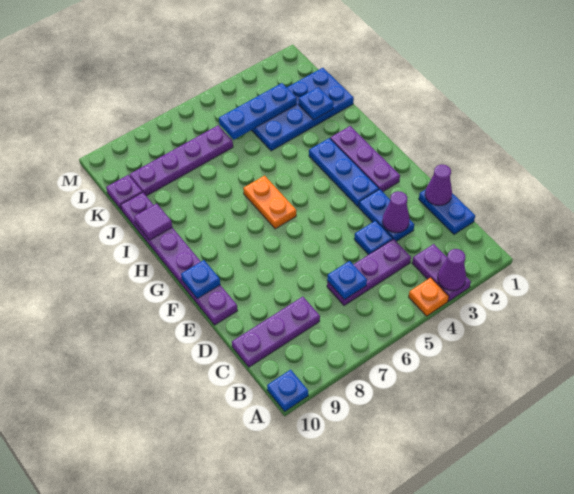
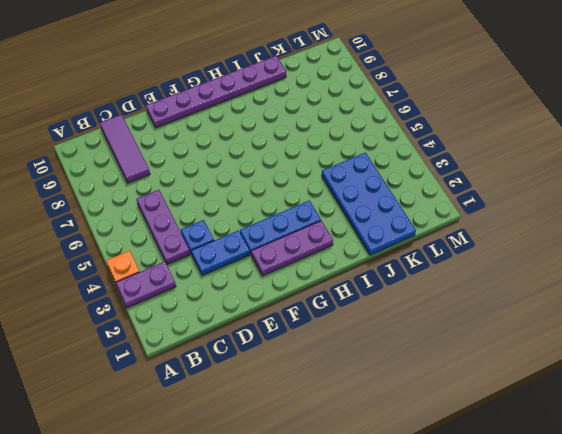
purple tile C8:C10 level 1 -> purple plate C8:C10 level 1
none -> blue plate A10 level 1
none -> blue plate C1:D1 level 1
none -> orange plate G6:H6 level 1

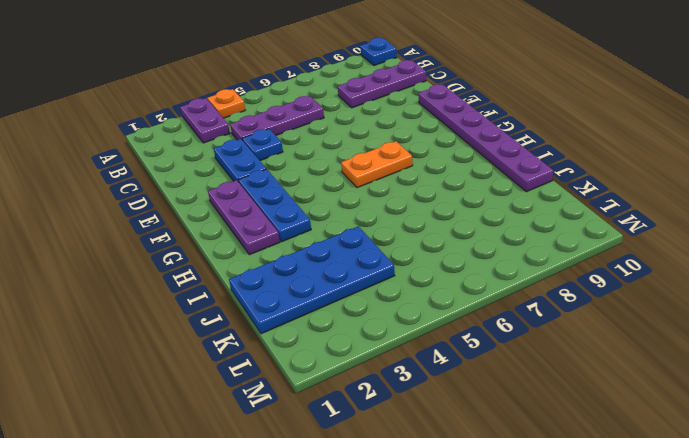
orange plate G6:G7 level 1 -> orange plate G6:H6 level 1
none -> blue plate C1:D1 level 1
none -> purple plate K6:K9 level 1
none -> purple plate K10 level 1

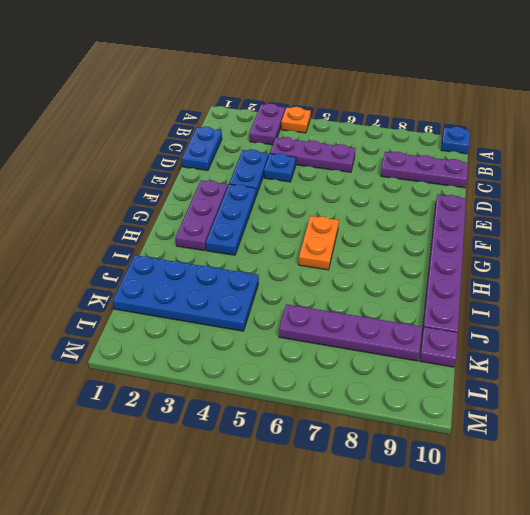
none -> purple cone A3 level 2
none -> blue plate C6 level 2
none -> purple cone D1 level 2

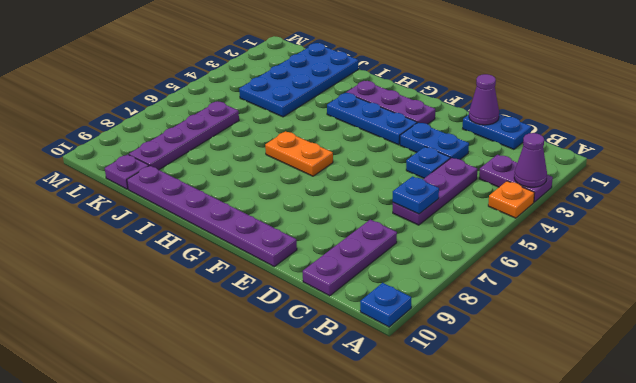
none -> purple cone D3 level 2
none -> blue plate F10 level 2
none -> purple tile I10 level 2

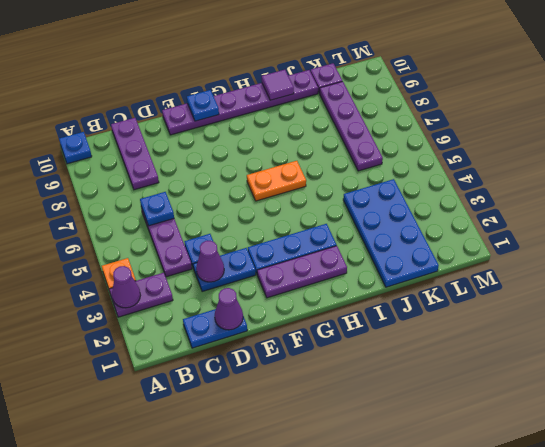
none -> blue plate J2 level 2
none -> blue plate K3:K5 level 2

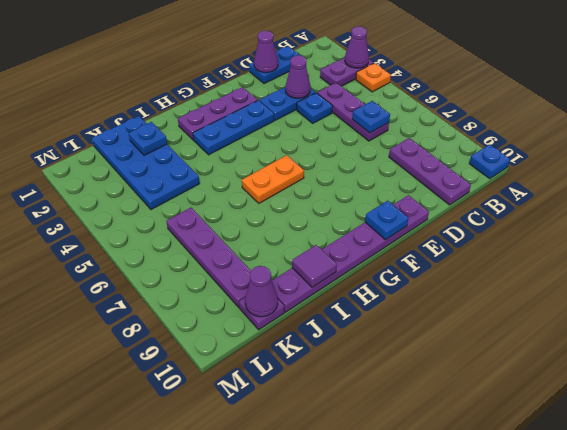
purple cone K10 level 2 -> none
none -> blue plate K3:K5 level 2

